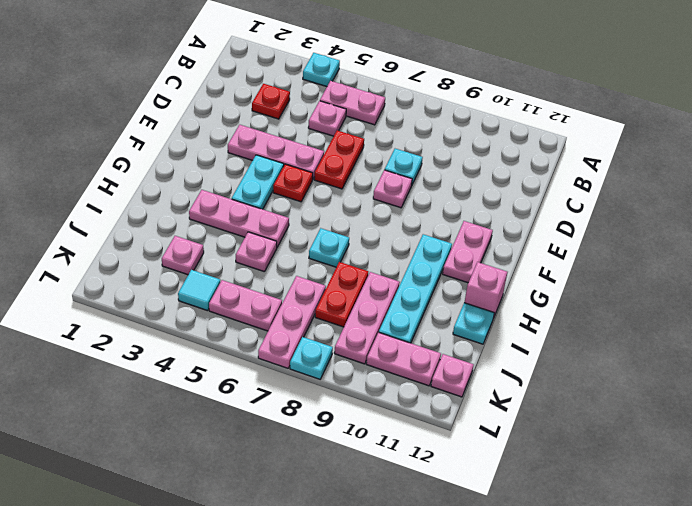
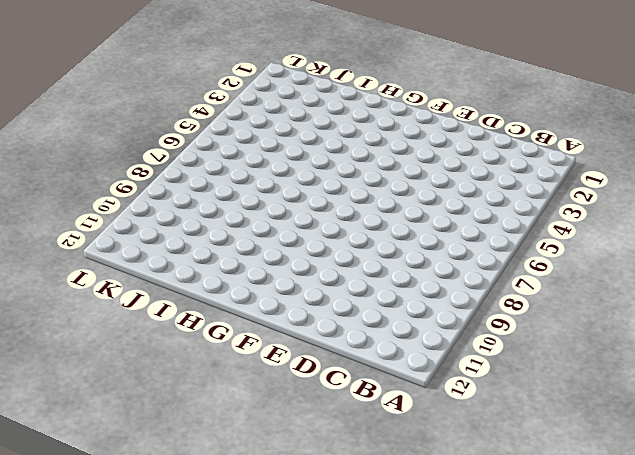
none -> cyan plate A4 level 1
none -> pink plate B5:B6 level 1
none -> red plate C3 level 1

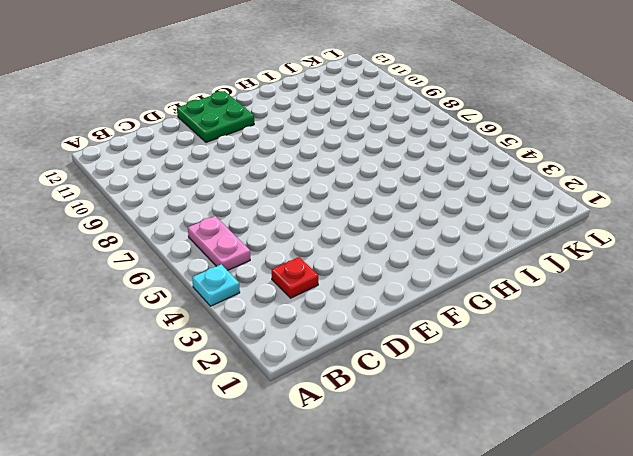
green plate E11:F12 level 1 -> pink plate F11:G11 level 1
none -> pink plate C5 level 1
none -> red plate D6:E6 level 1
none -> cyan plate D8 level 1

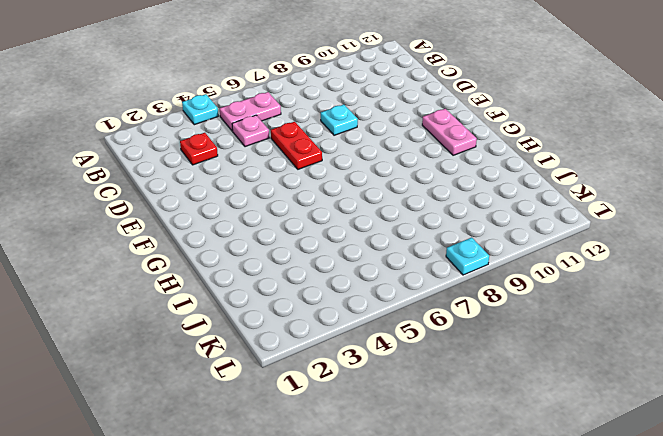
none -> pink plate E3:E5 level 1
none -> pink plate E8 level 1
none -> cyan plate F4:G4 level 1

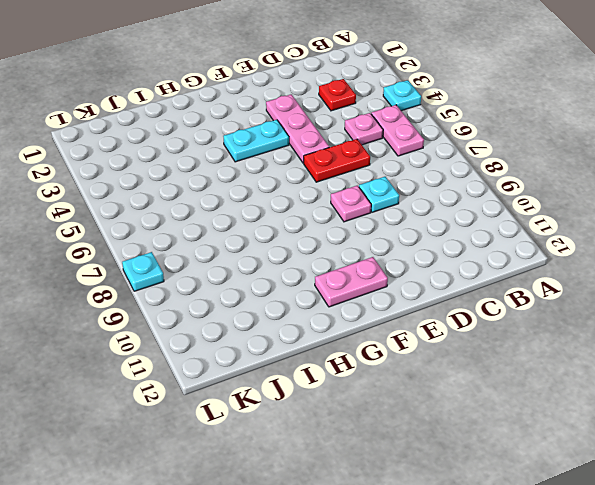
none -> red plate F5 level 1
none -> cyan plate G10:J10 level 1
none -> pink plate H3:H5 level 1

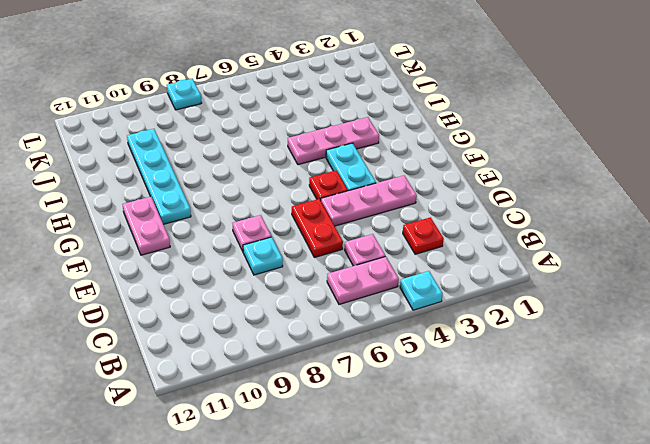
none -> cyan plate H7 level 1
none -> pink brick H12 level 1
none -> pink plate I5 level 1

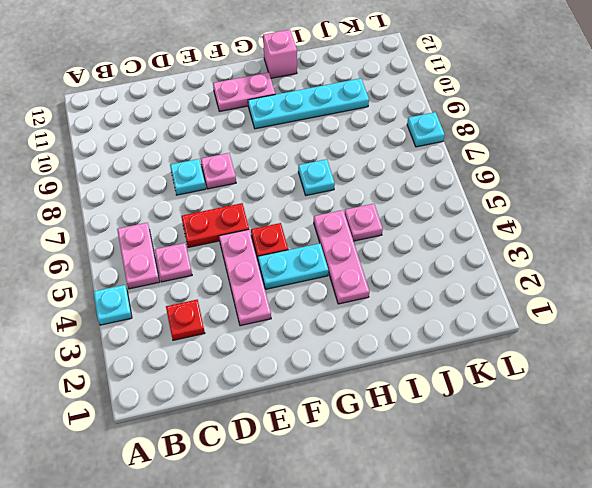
none -> red plate I8:J8 level 1
none -> pink plate I9:K9 level 1
none -> cyan plate I12 level 1

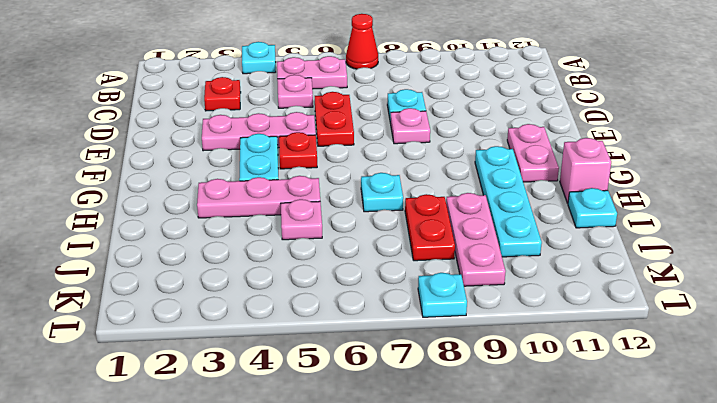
red cone A7 level 1 -> none
none -> pink plate J3 level 1
none -> pink plate J7:L7 level 1
none -> cyan tile K4 level 1

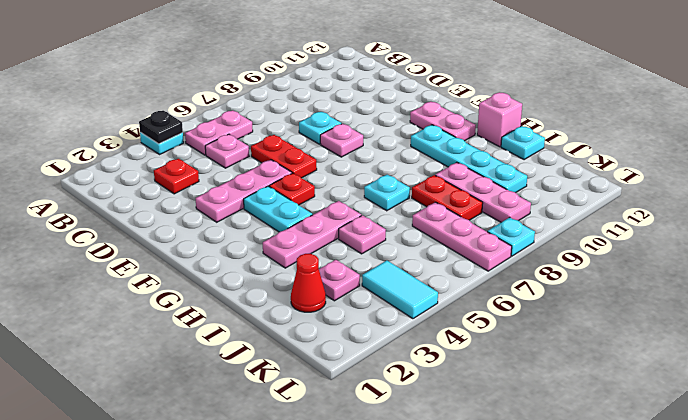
black plate A4 level 2 -> none
red cone J2 level 1 -> none
cyan tile K4:L4 level 1 -> cyan tile K4 level 1
none -> pink plate K5:K6 level 1
none -> pink plate K10:K11 level 1
none -> pink plate K12 level 1

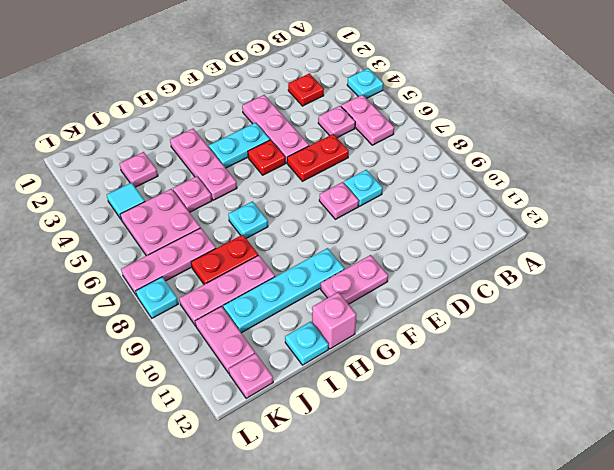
pink plate J5:K6 level 1 -> pink plate K5:K6 level 1

